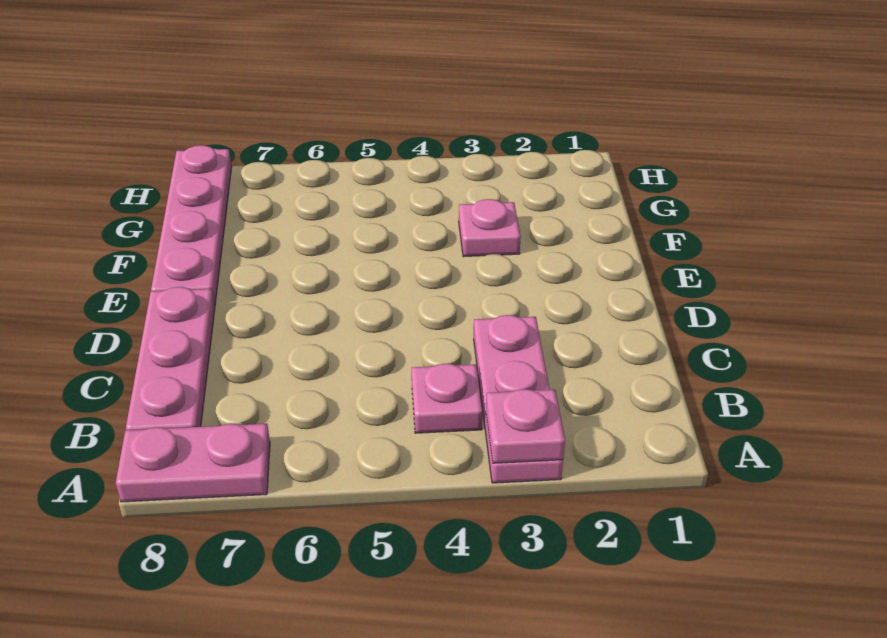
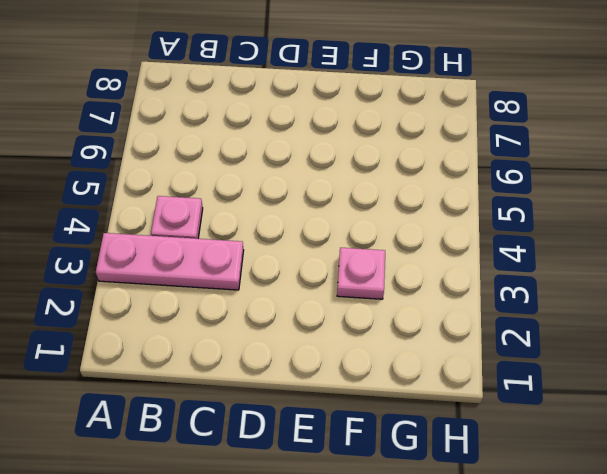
none -> pink plate A7:A8 level 1
none -> pink plate B8:D8 level 1

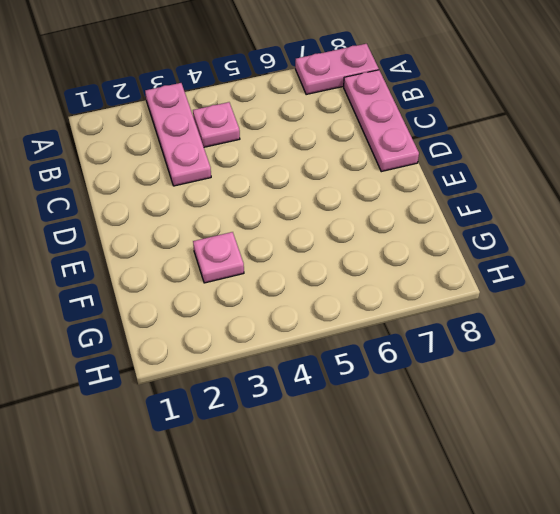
none -> pink plate E8:H8 level 1
none -> pink plate A3 level 2

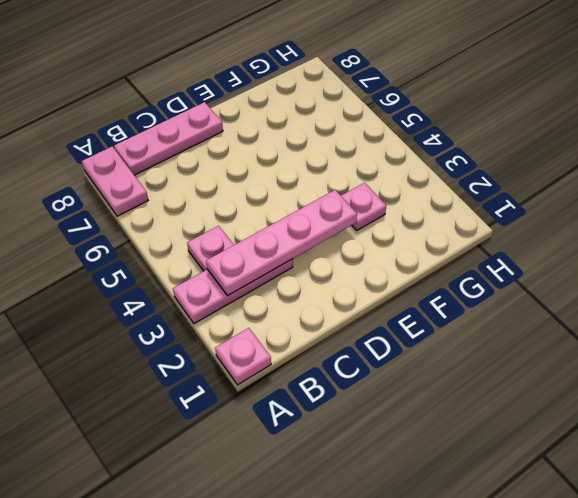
pink plate A1 level 1 -> pink plate A3 level 2
pink plate B3:E3 level 2 -> pink plate E8:H8 level 1

